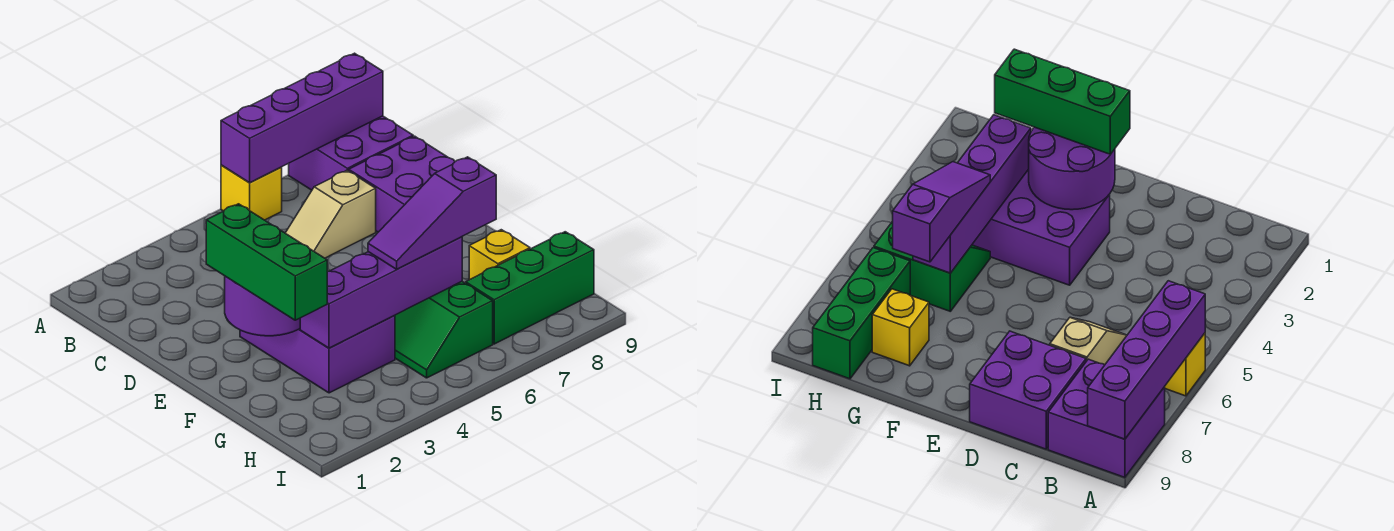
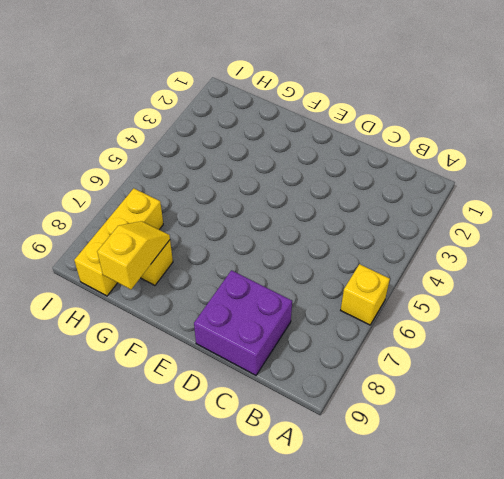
yellow slope G8:G9 level 2 top 9 -> none
yellow brick H7:H9 level 1 -> green brick H7:H9 level 1
none -> purple brick A8:B9 level 1
none -> tan slope C6:C7 level 1 top 7
none -> purple brick E3:G4 level 1

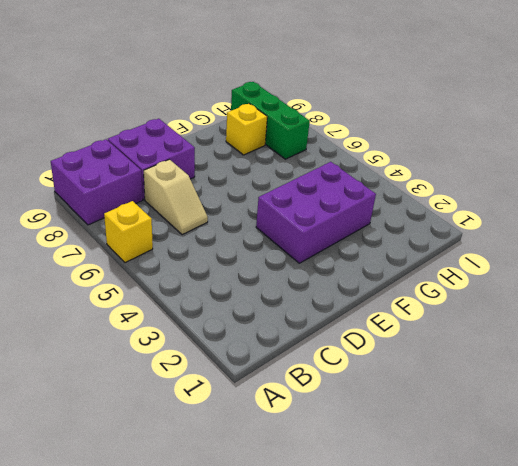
none -> green slope G5:H6 level 1 top 6
none -> purple brick A6:A9 level 2
none -> purple round brick E2:F3 level 2

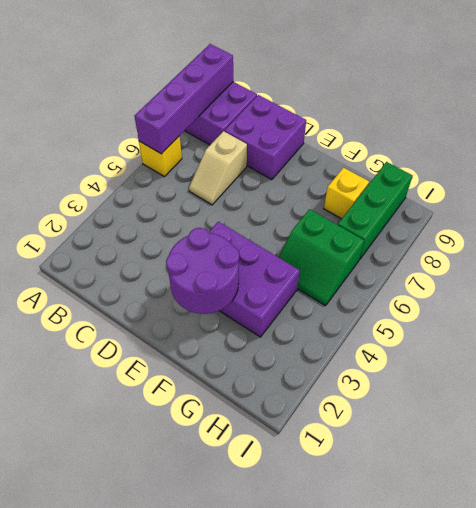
none -> purple brick G3:G6 level 2
none -> green brick E2:G2 level 3
none -> purple slope G5:G7 level 3 top 7

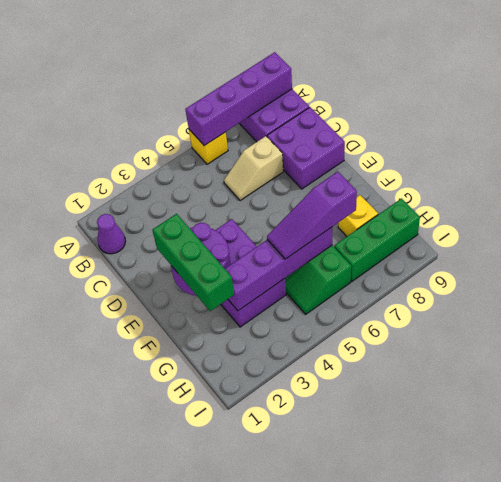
purple cone B1 level 1 -> none

